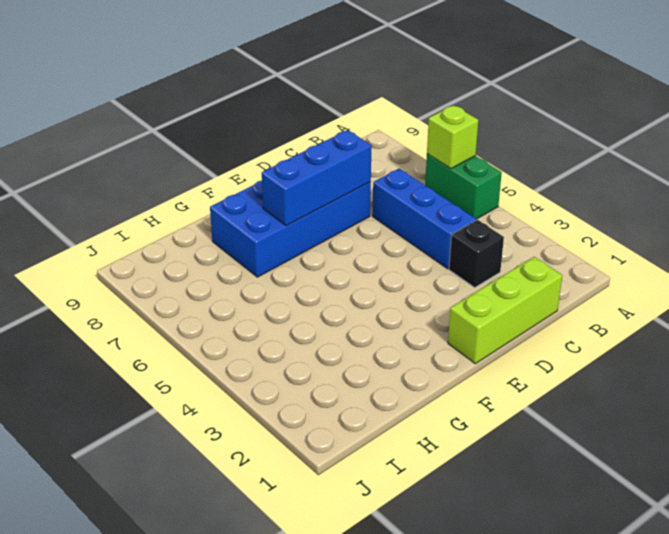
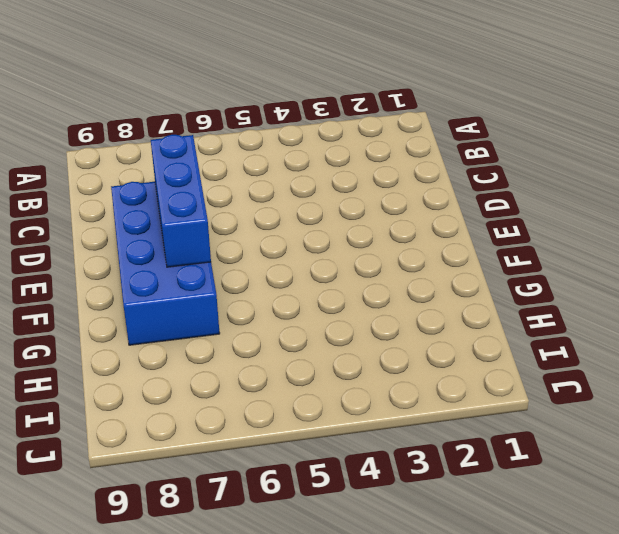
none -> green brick A5:A6 level 1
none -> lime brick C1:E1 level 1

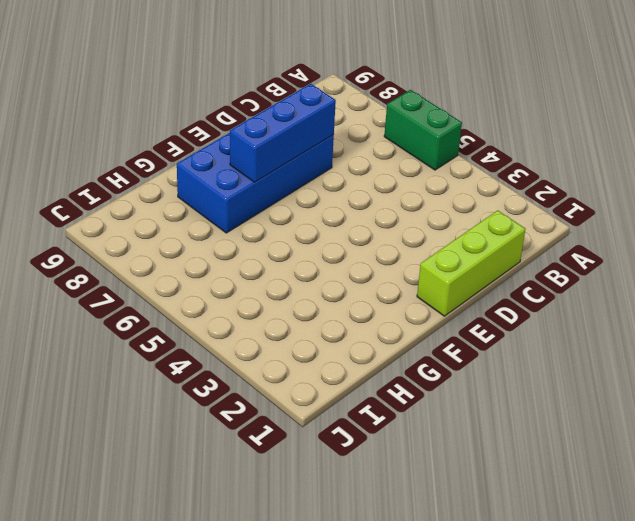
none -> black brick C3 level 1
none -> blue brick C4:C6 level 1

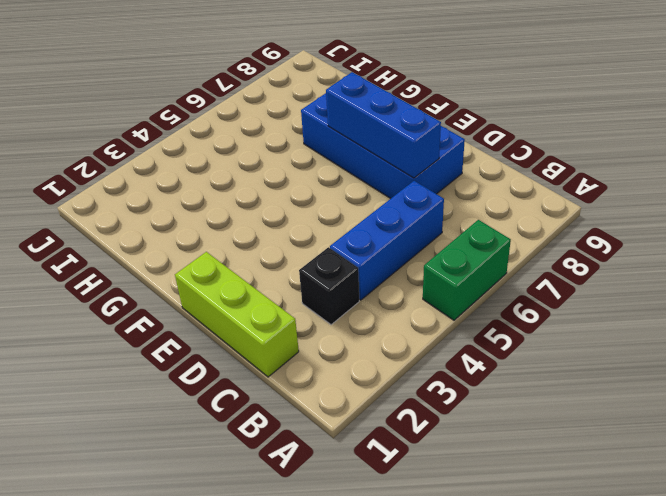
none -> lime brick A6 level 2

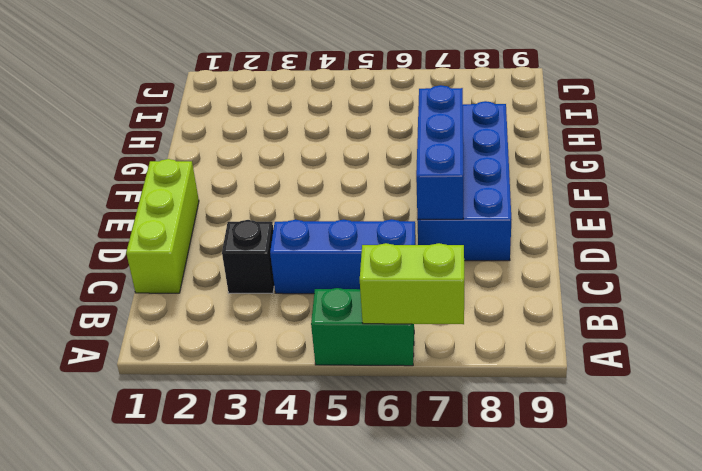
lime brick A6:A7 level 2 -> lime brick A6 level 2

